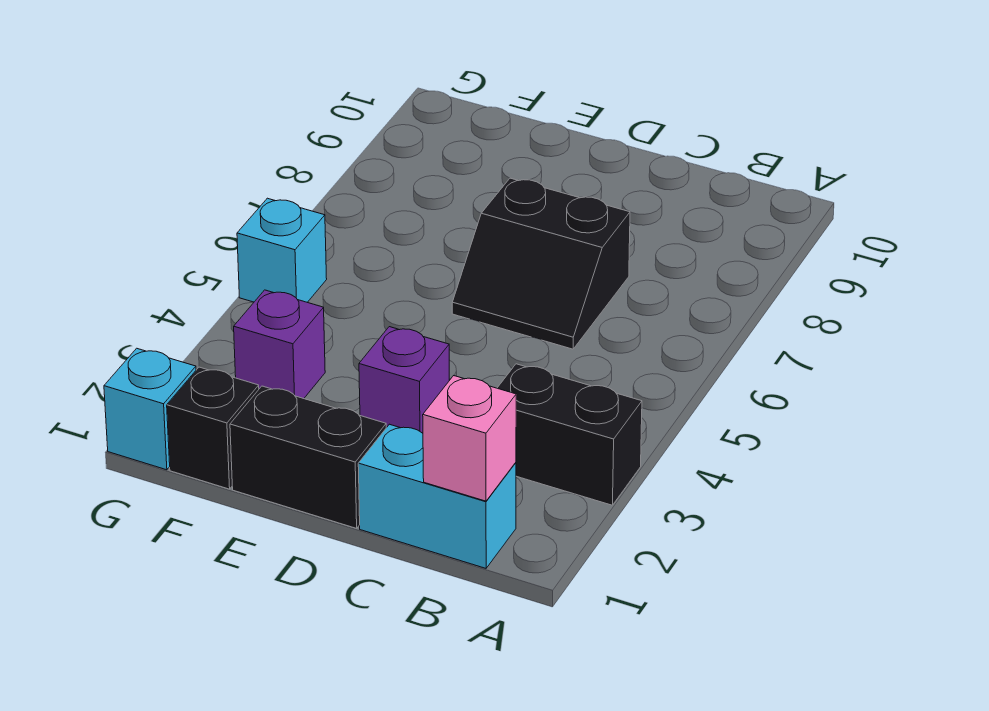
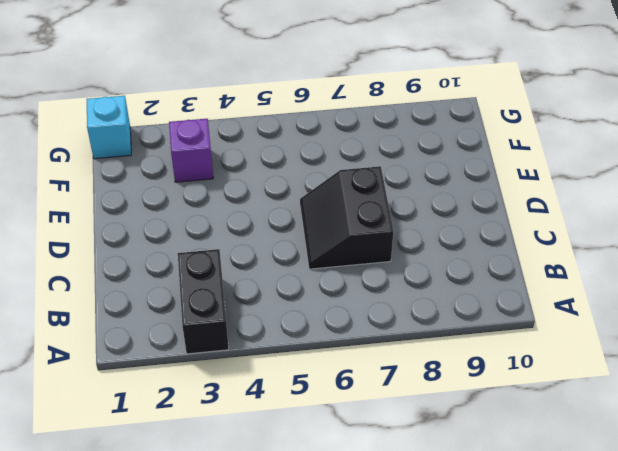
none -> cyan brick B1:C1 level 1
none -> black brick D1:E1 level 1

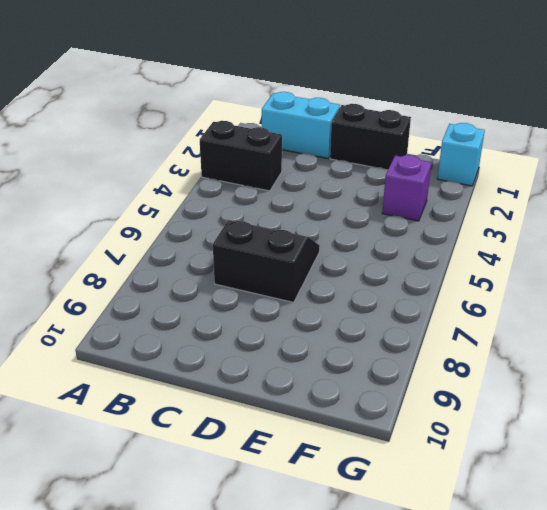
none -> purple brick D3 level 1
none -> black brick F1 level 1

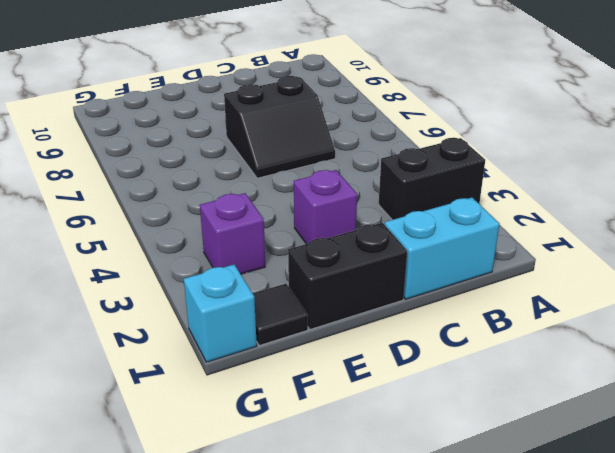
black tile F1 level 1 -> black brick F1 level 1
none -> cyan brick G5 level 1
none -> pink brick B1 level 2

